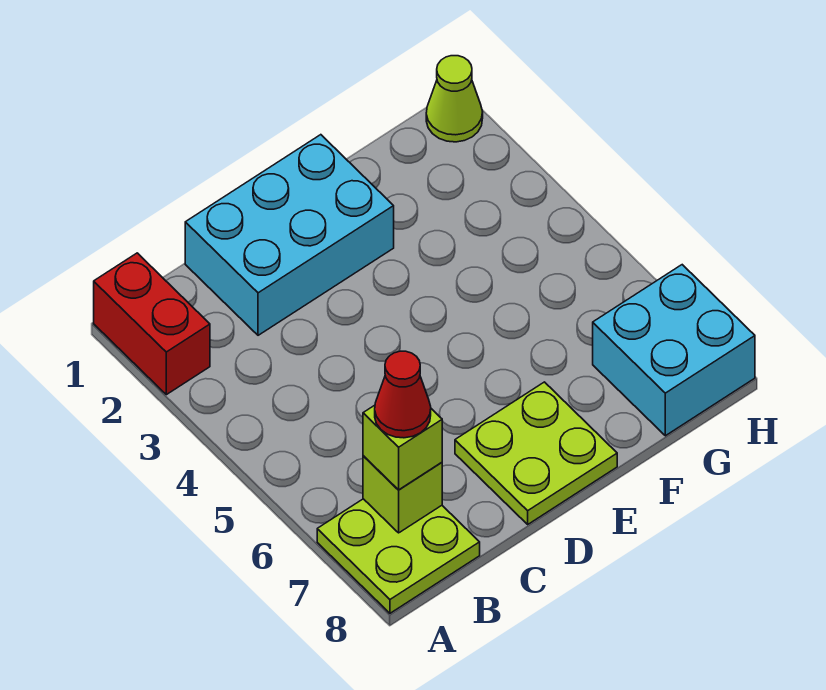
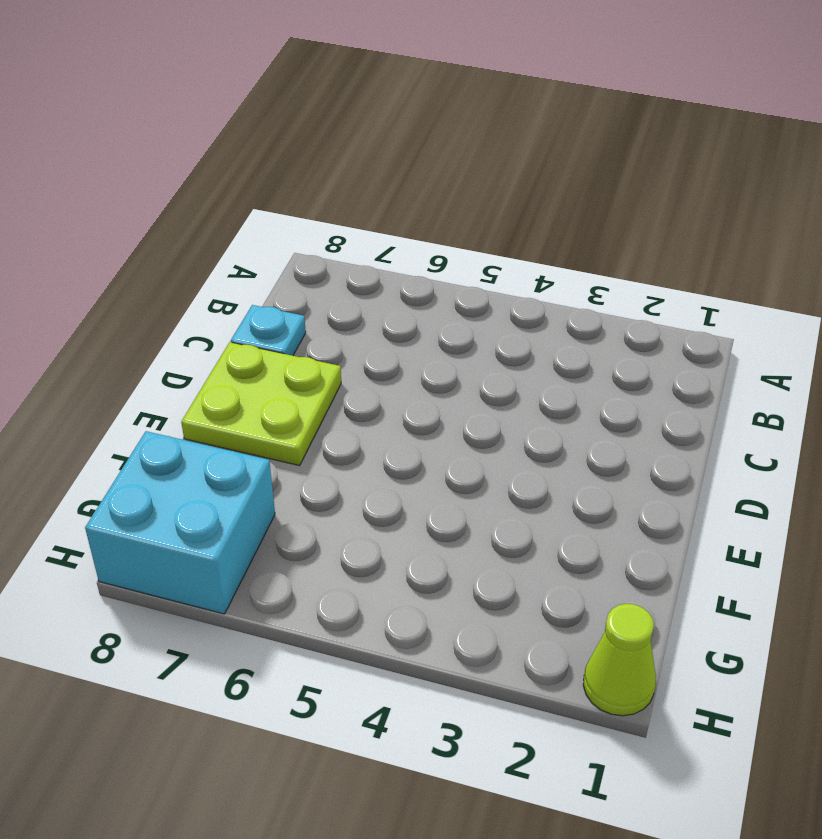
cyan plate C8 level 1 -> none
none -> red brick A1:A2 level 1
none -> lime plate A7:B8 level 1

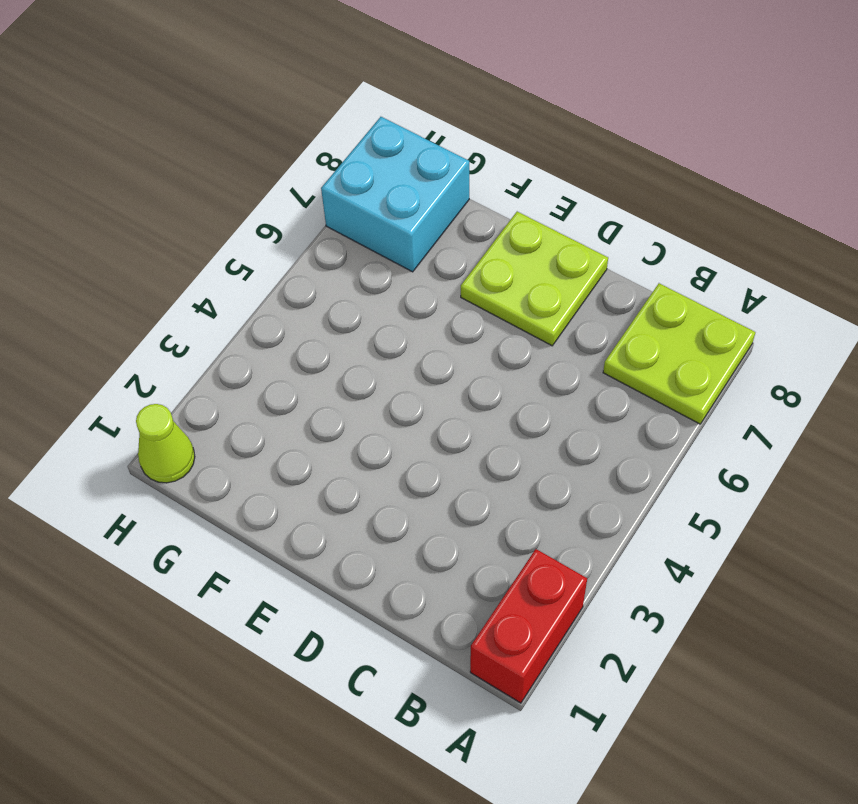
none -> cyan brick C1:E2 level 1
none -> lime brick B7 level 2

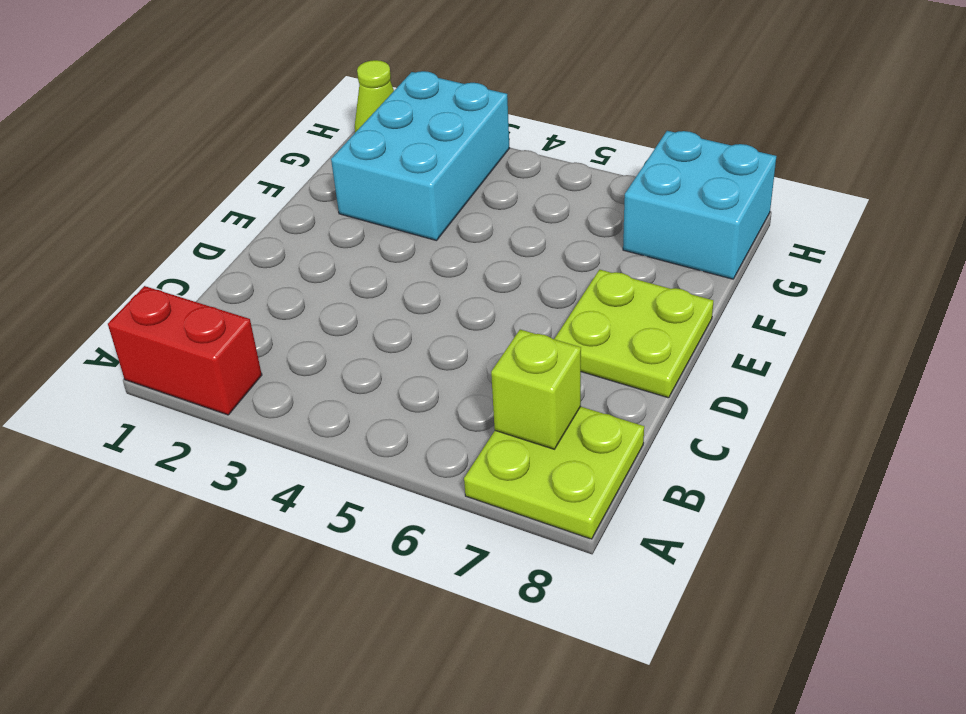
cyan brick F2:H3 level 1 -> cyan brick C1:E2 level 1
none -> lime brick B7 level 3
none -> red cone B7 level 4

